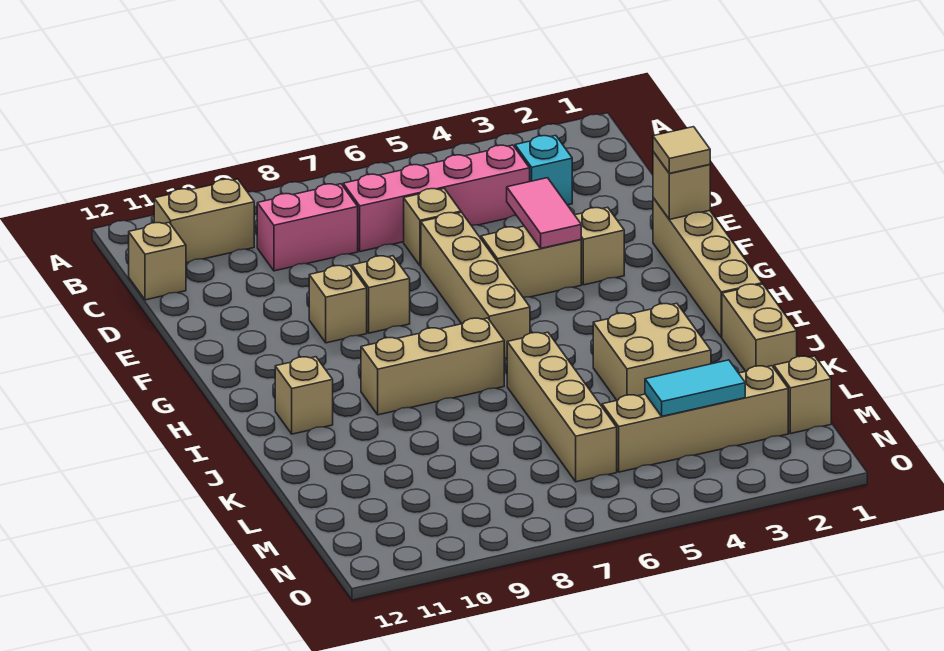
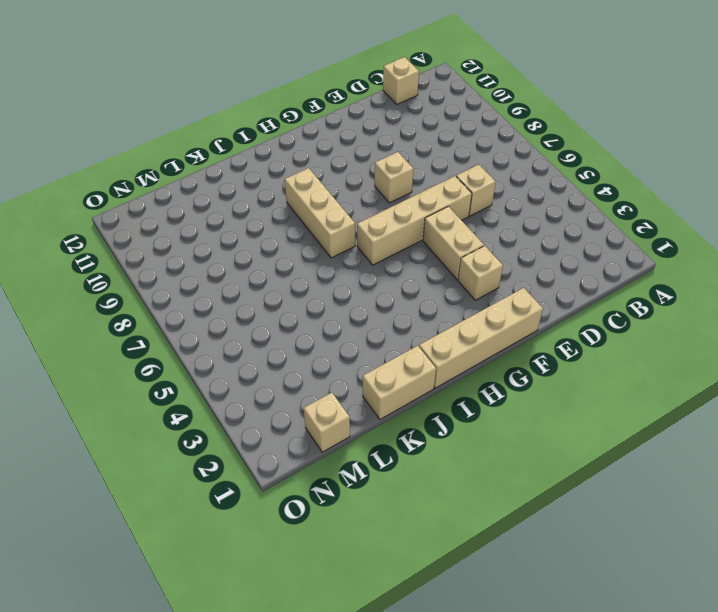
none -> tan brick B10:B11 level 1
none -> cyan brick C3 level 1
none -> pink brick C4:C7 level 1

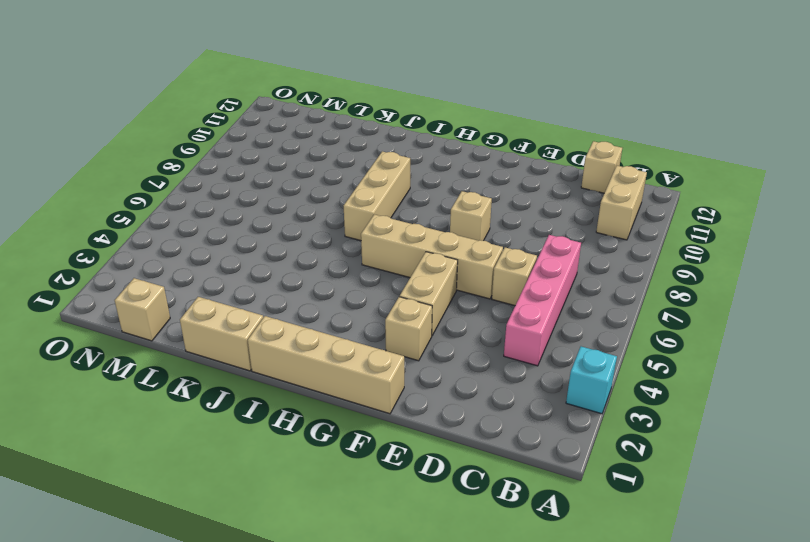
cyan brick A3 level 1 -> cyan brick C3 level 1
none -> pink brick C8:C9 level 1
none -> tan brick F9 level 1
none -> tan brick I11 level 1

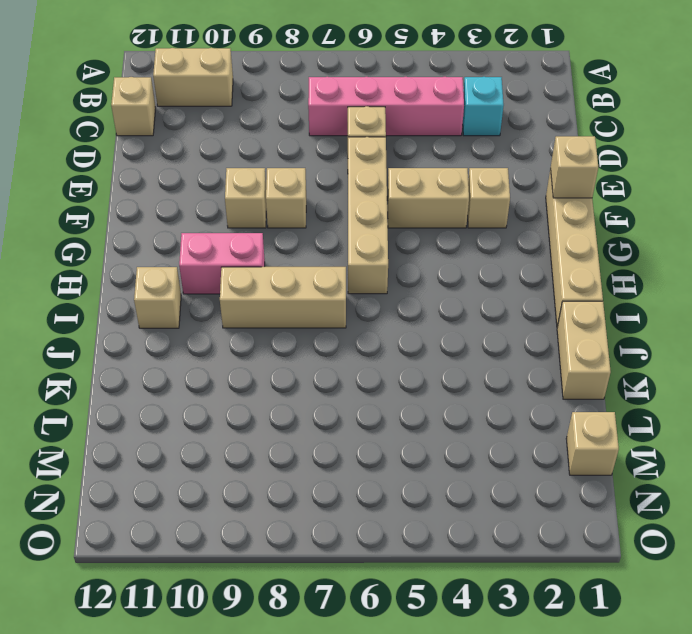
pink brick H9:H10 level 1 -> pink brick C8:C9 level 1
none -> tan brick J3:K4 level 1
none -> tan brick J6:M6 level 1
none -> tan brick M2:M5 level 1

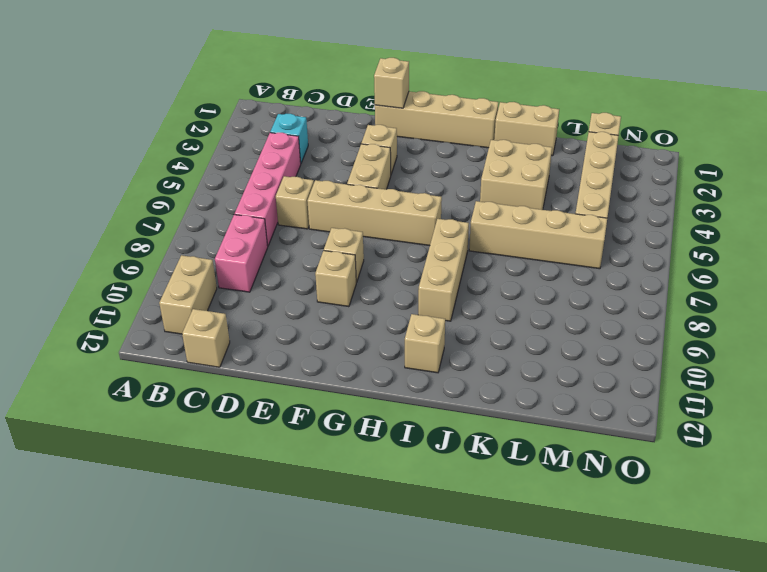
none -> pink tile E4:F4 level 2
none -> cyan tile M3:M4 level 2
none -> tan tile F1 level 3

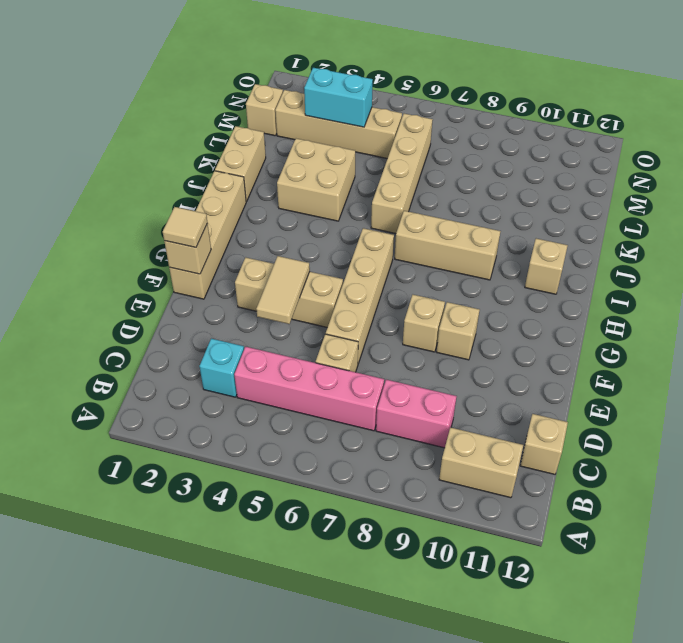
tan tile E4:F4 level 2 -> pink tile E4:F4 level 2
cyan brick M3:M4 level 2 -> cyan tile M3:M4 level 2

